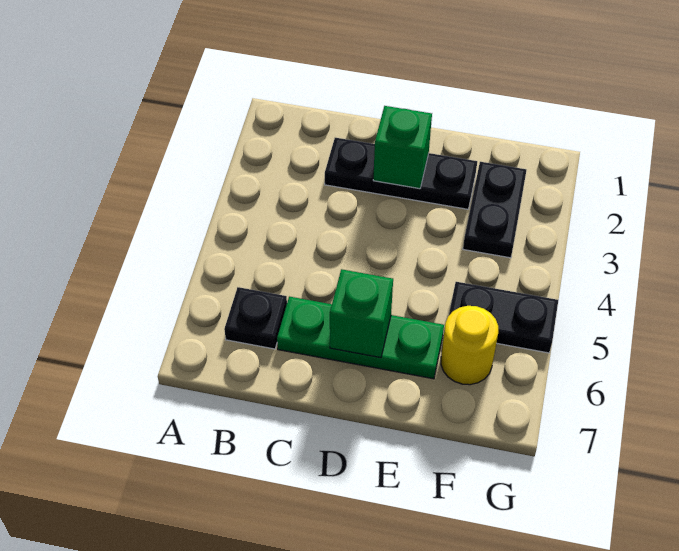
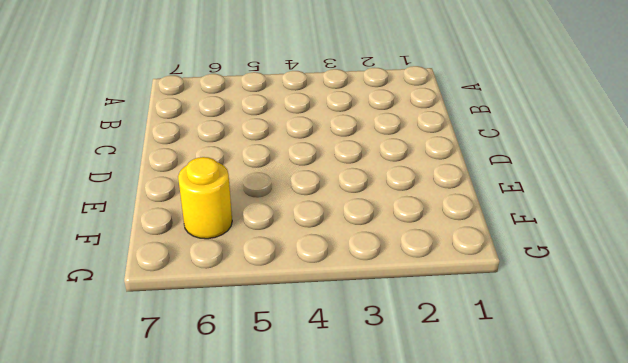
none -> black plate B6 level 1
none -> black plate C2:E2 level 1

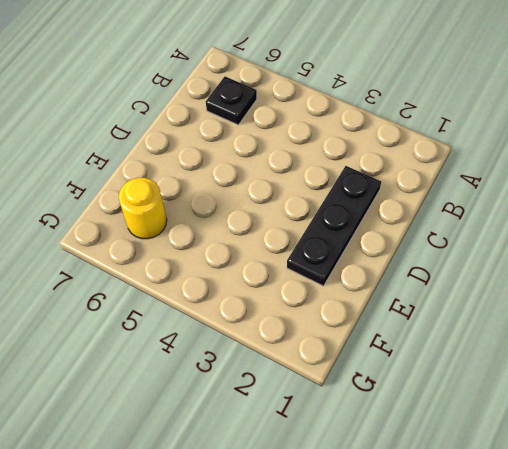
none -> green plate C6:E6 level 1
none -> black plate F2:F3 level 1

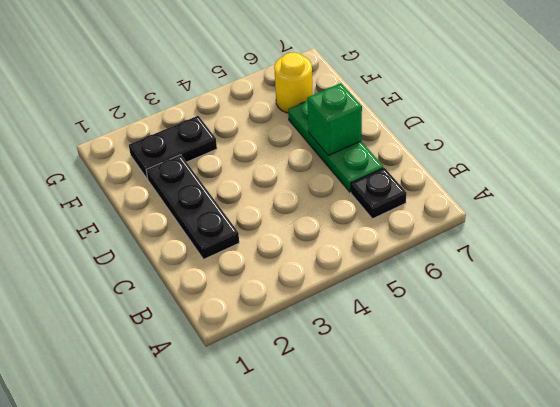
none -> black plate F5:G5 level 1
none -> green brick D2 level 2

